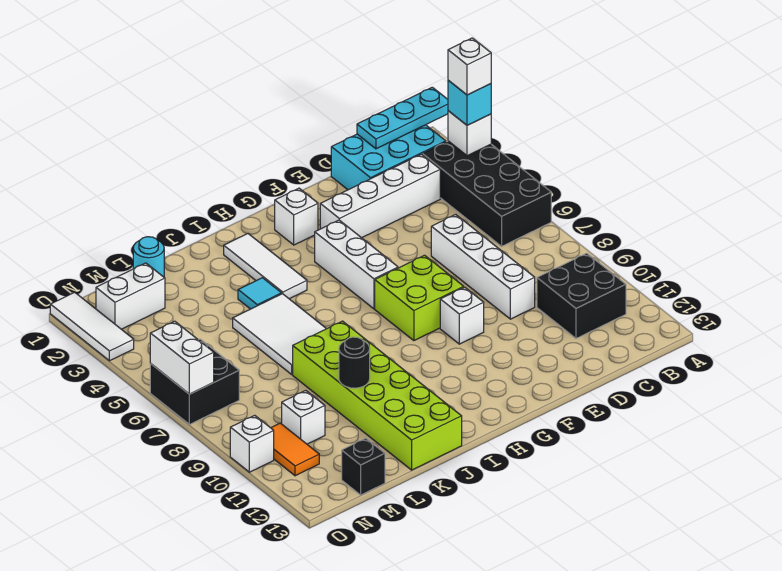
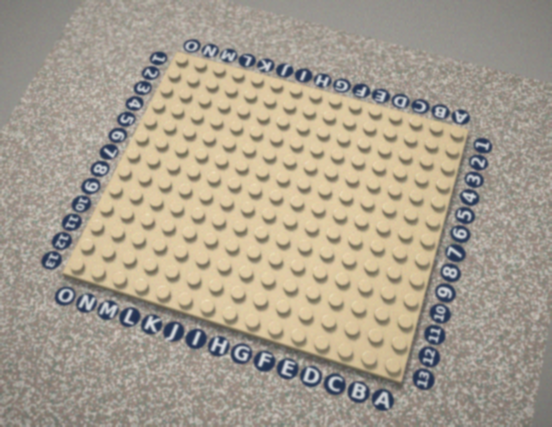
none -> black brick A3:B6 level 1
none -> cyan brick B1:D2 level 1
none -> black brick B10:C11 level 1

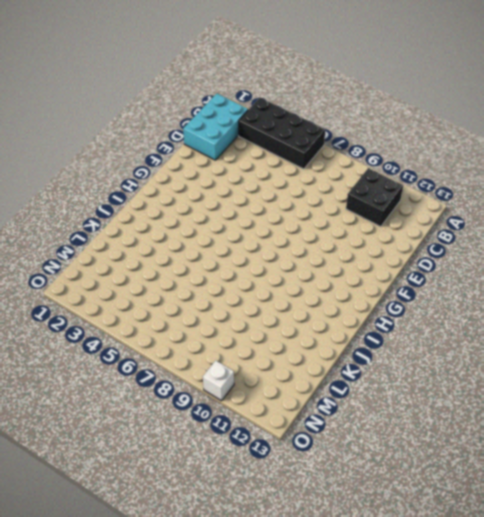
none -> white brick C3:F3 level 1
none -> white brick D6:D9 level 1
none -> lime brick F7:G8 level 1

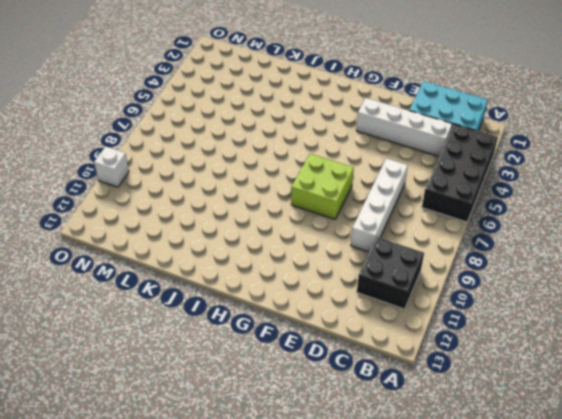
none -> white brick F9 level 1
none -> white brick G2 level 1
none -> white brick G4:G6 level 1

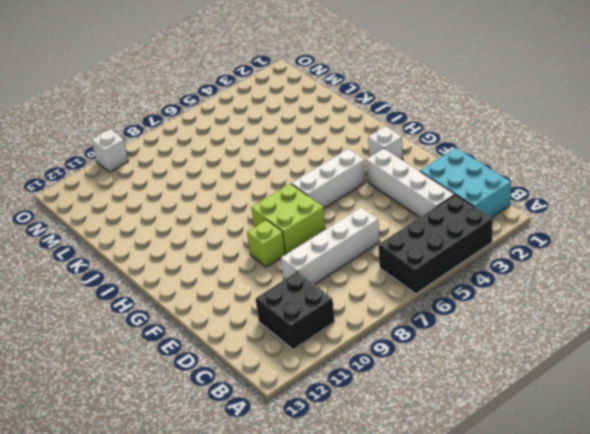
lime brick F9 level 1 -> white brick F9 level 1
none -> white tile I2:I4 level 1
none -> cyan tile J4 level 1
none -> white tile J5:K7 level 1

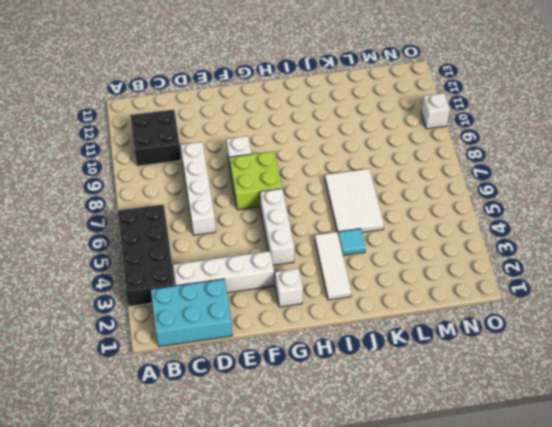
none -> lime brick J8:K13 level 1
none -> cyan round brick L1 level 1
none -> white brick M2:N2 level 1

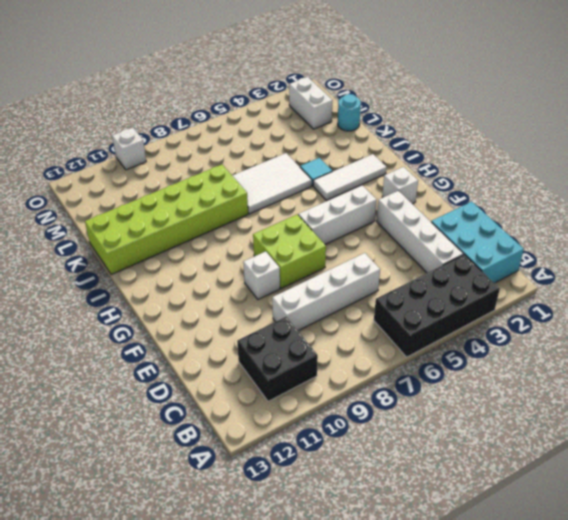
none -> white brick M10 level 1
none -> black brick M13 level 1
none -> black brick N6:O7 level 1

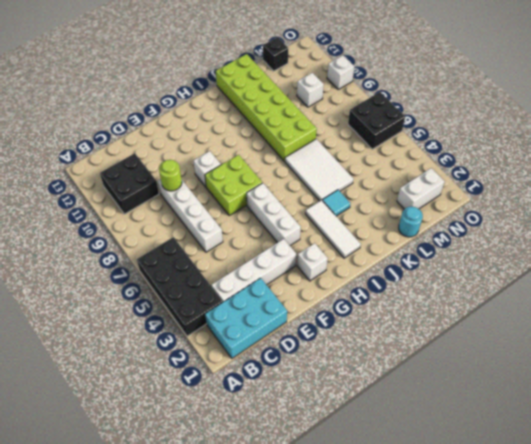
lime round brick D9 level 2 -> none
none -> orange tile N10:N11 level 1
none -> white tile O1:O3 level 1
none -> cyan plate A1:C1 level 2

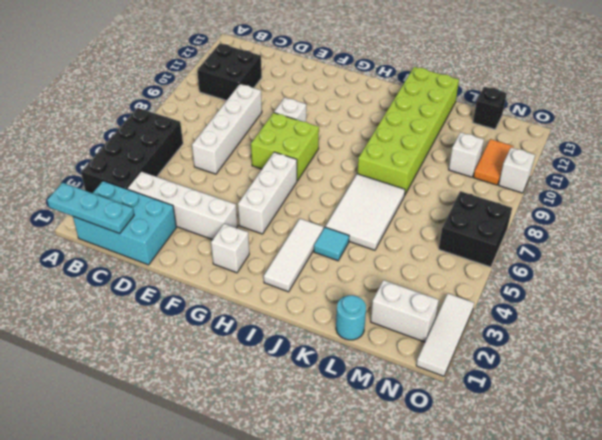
none -> white brick A3 level 2
none -> black round brick K10 level 2
none -> white brick O6:O7 level 2

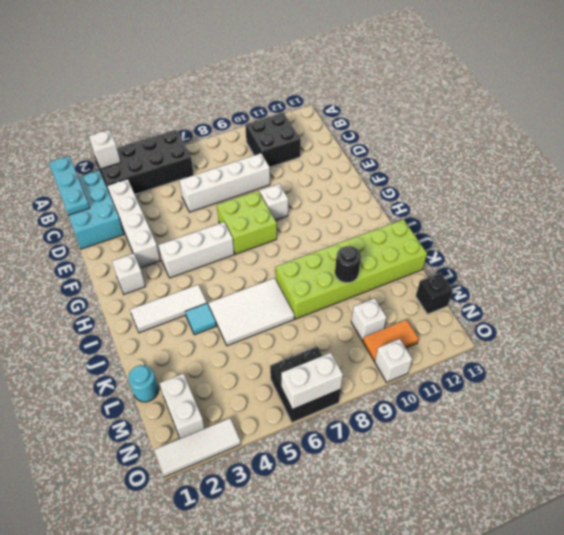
none -> cyan brick A3 level 3
none -> white brick A3 level 4

